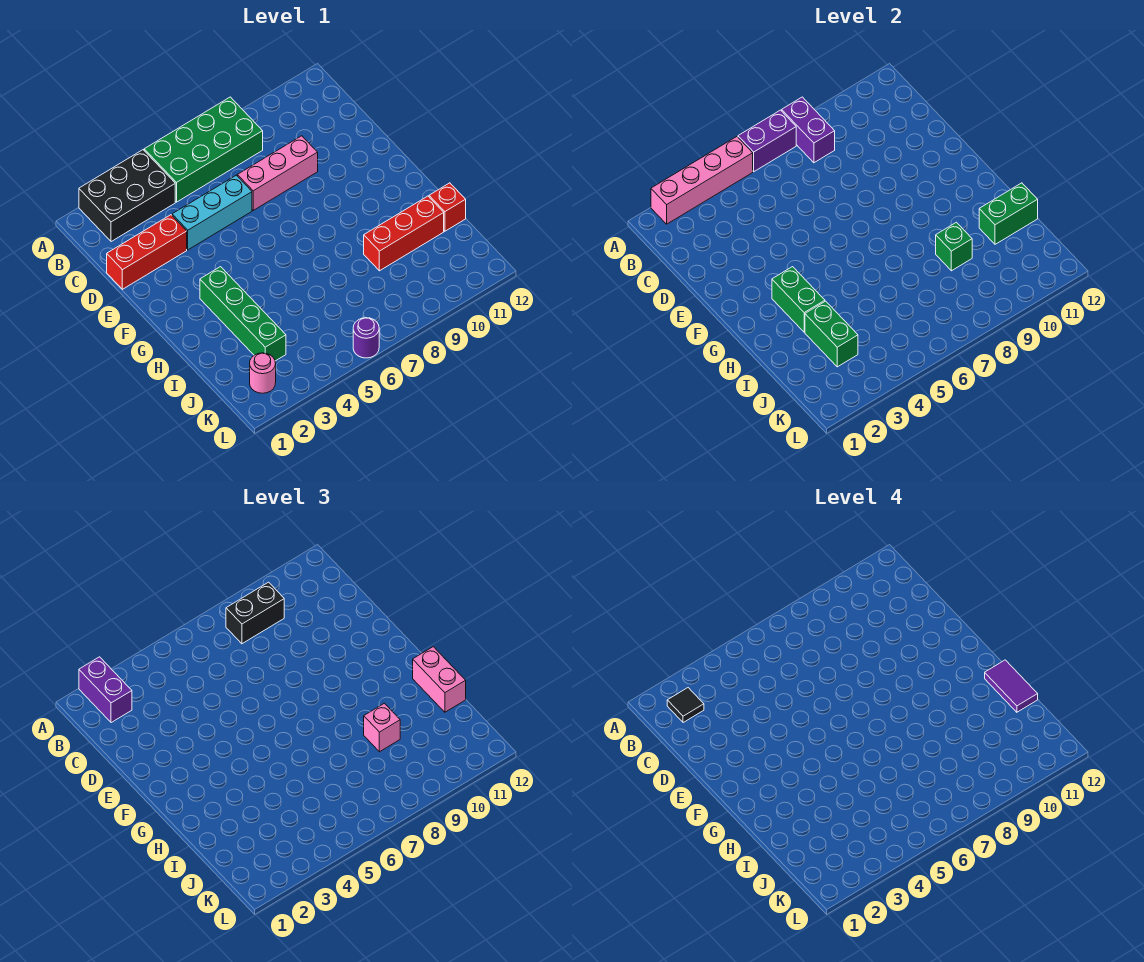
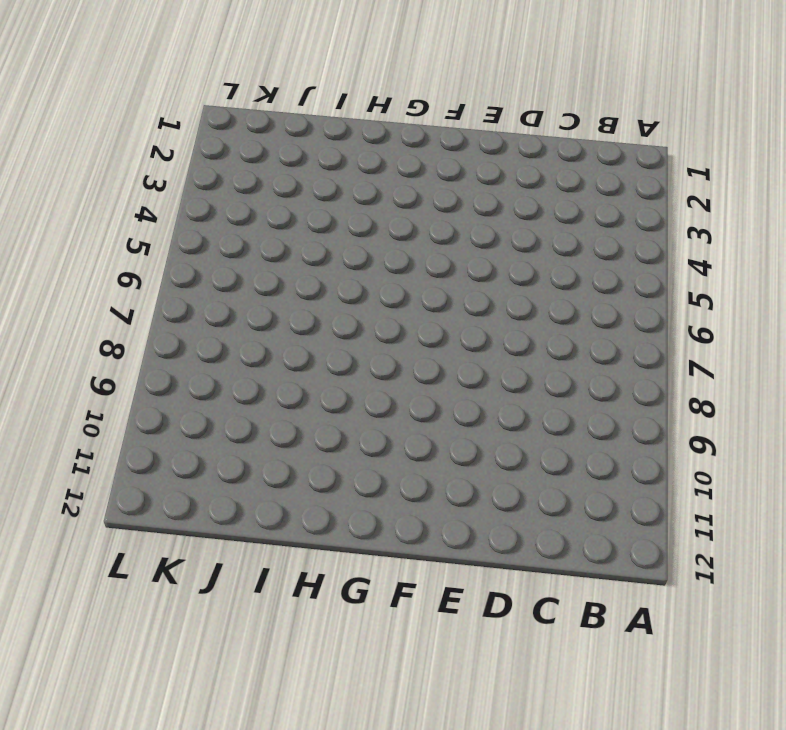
none -> black brick A2:B4 level 1
none -> green brick A5:B8 level 1
none -> red brick D1:D3 level 1

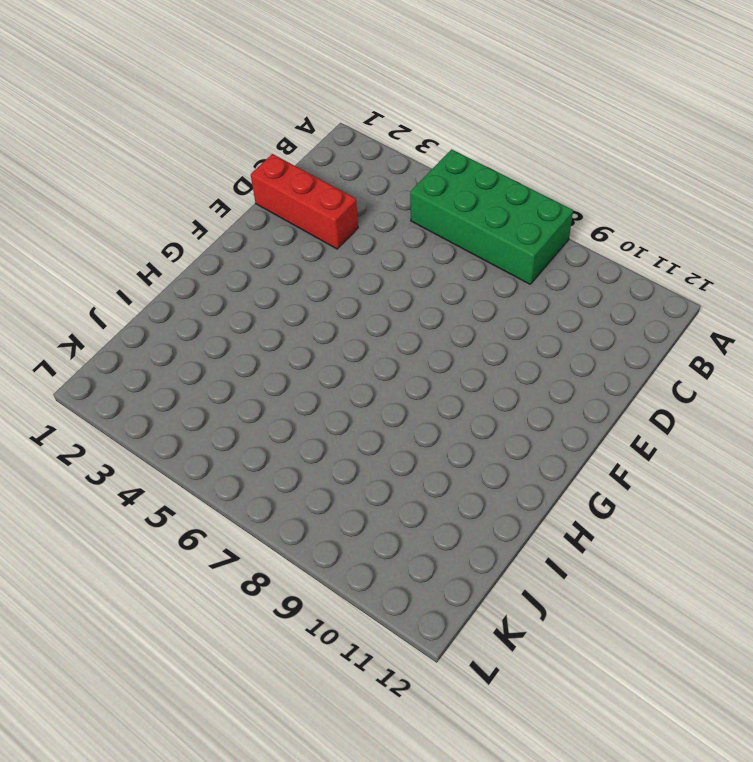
none -> black brick A2:B4 level 1
none -> cyan brick D4:D6 level 1
none -> pink brick D7:D9 level 1

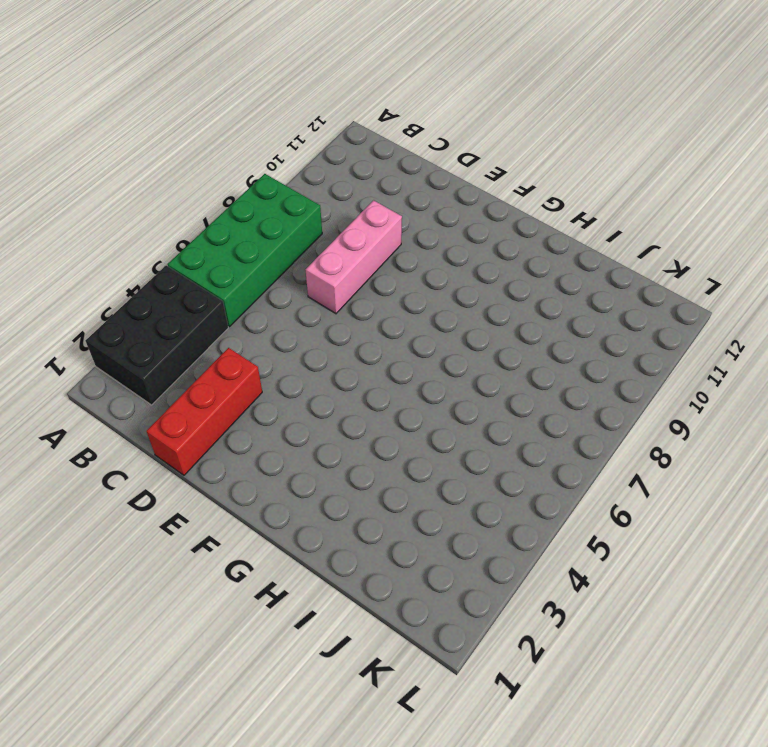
none -> cyan brick D4:D6 level 1
none -> green brick G3:J3 level 1
none -> red brick I9:I11 level 1

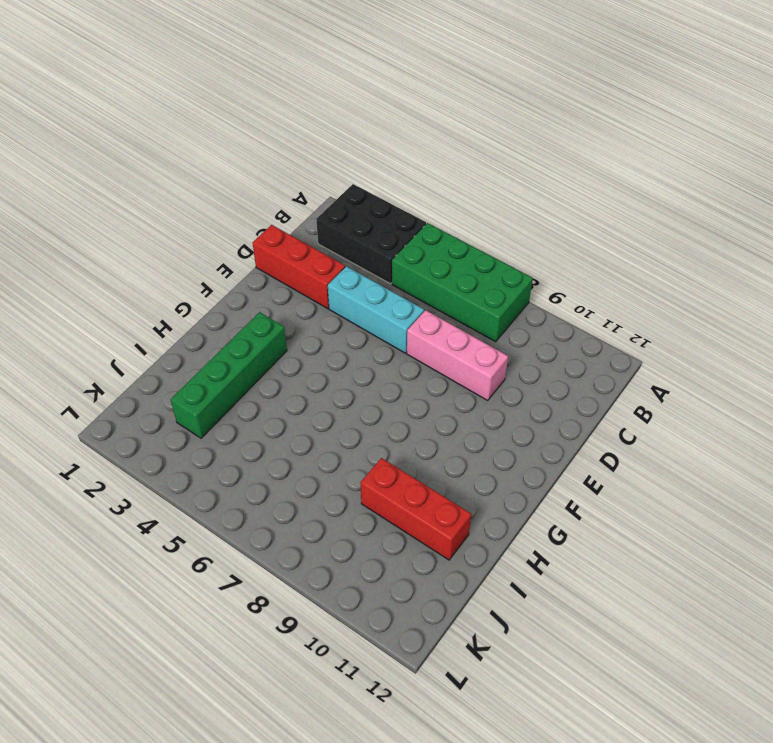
none -> red brick I12 level 1
none -> pink round brick K2 level 1
none -> purple round brick L6 level 1

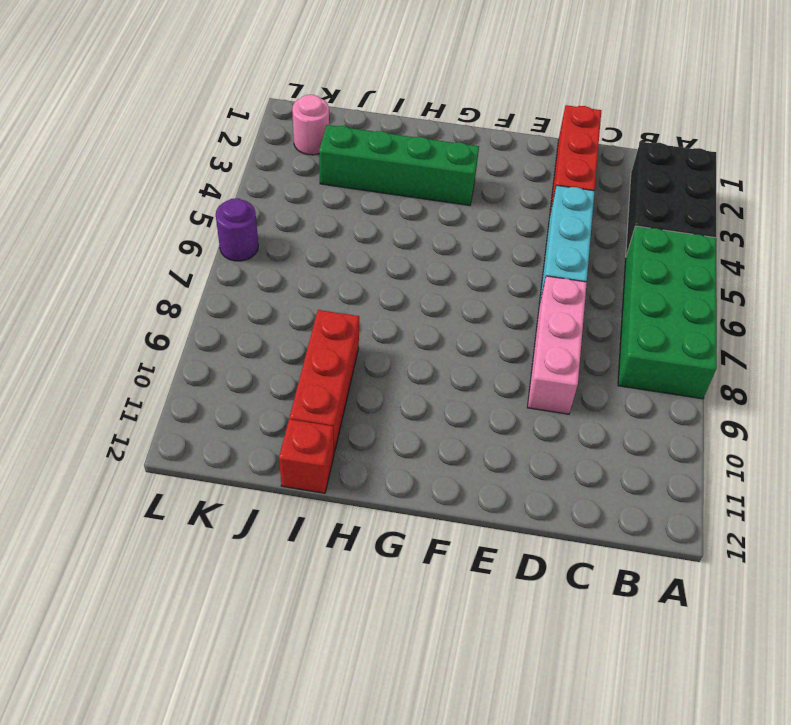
none -> pink brick A2:A5 level 2
none -> purple brick A6:A7 level 2
none -> purple brick A8:B8 level 2

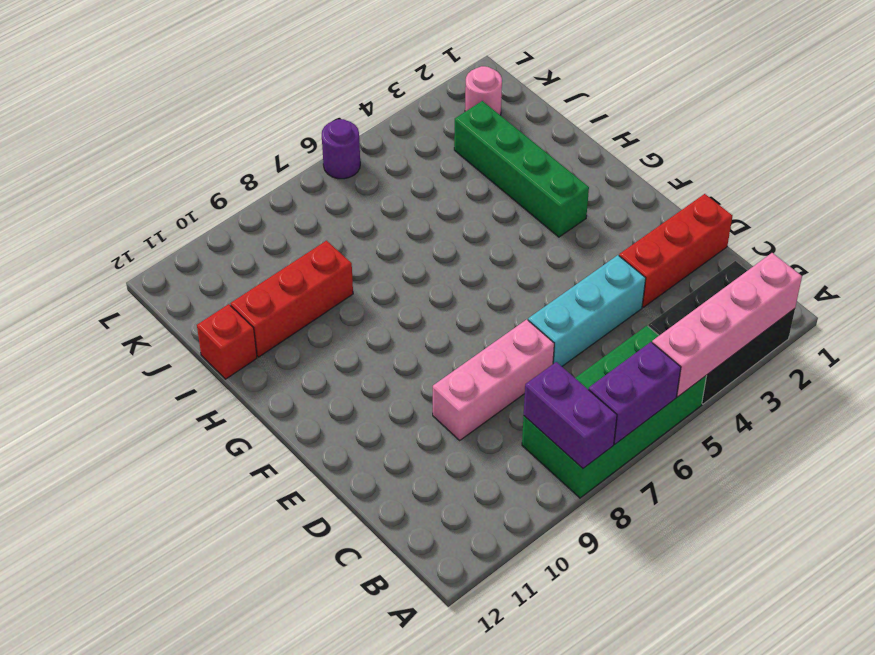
none -> green brick G3:H3 level 2
none -> green brick I3:J3 level 2
none -> green brick I9 level 2

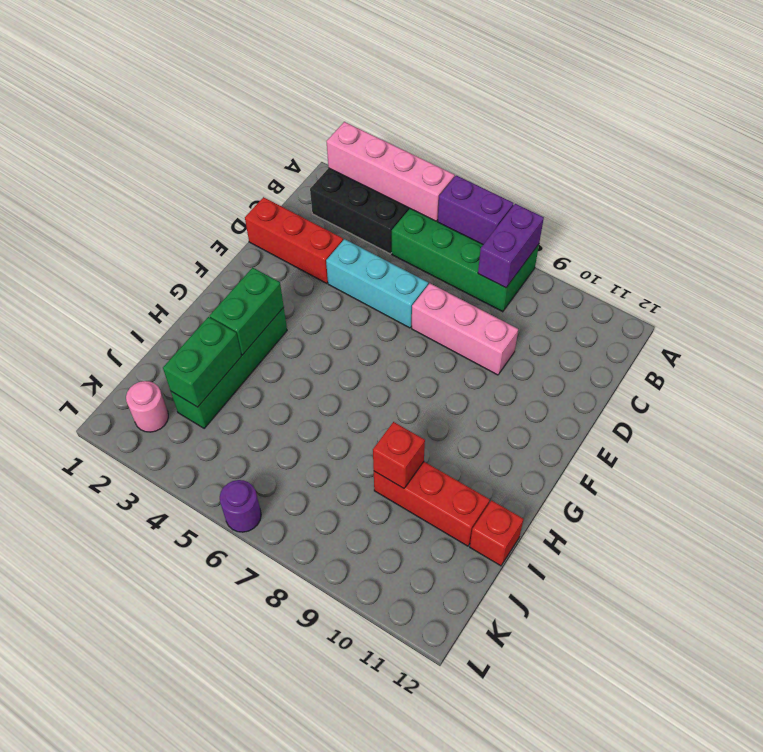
red brick I9 level 2 -> green brick I9 level 2
none -> green brick I11:I12 level 2
none -> purple brick A2:B2 level 3
none -> black brick B8:B9 level 3

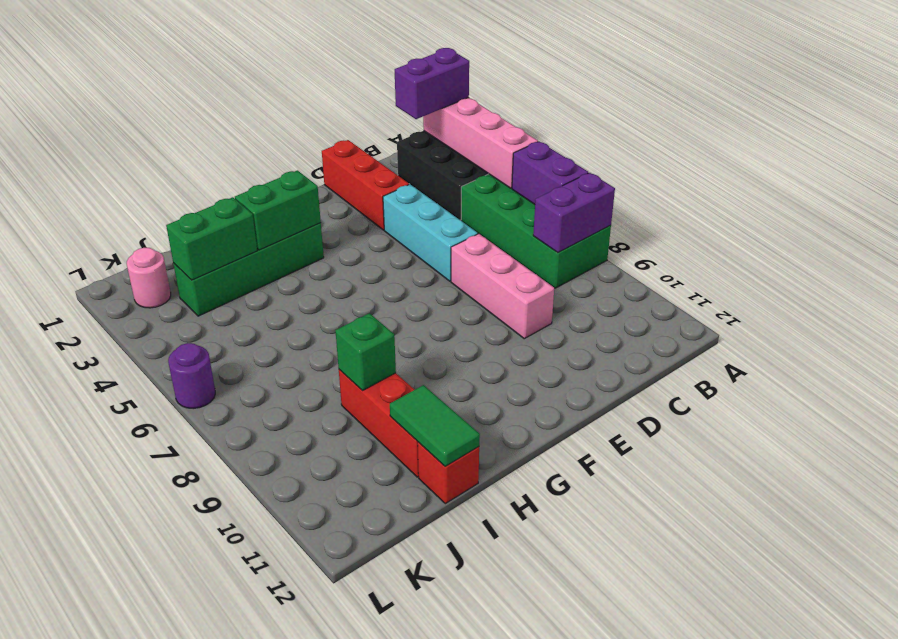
green tile I11:I12 level 2 -> green brick I11:I12 level 2
none -> black brick B8:B9 level 3
none -> pink brick H12:I12 level 3
none -> pink brick I9 level 3

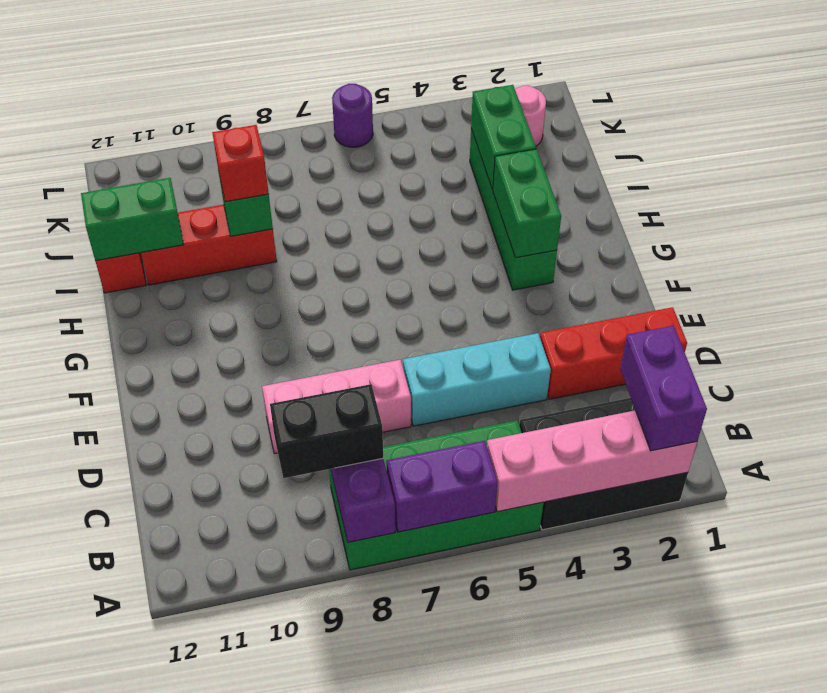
red brick I9 level 3 -> pink brick I9 level 3
none -> pink brick H12:I12 level 3
none -> black tile B2 level 4
none -> purple tile H12:I12 level 4

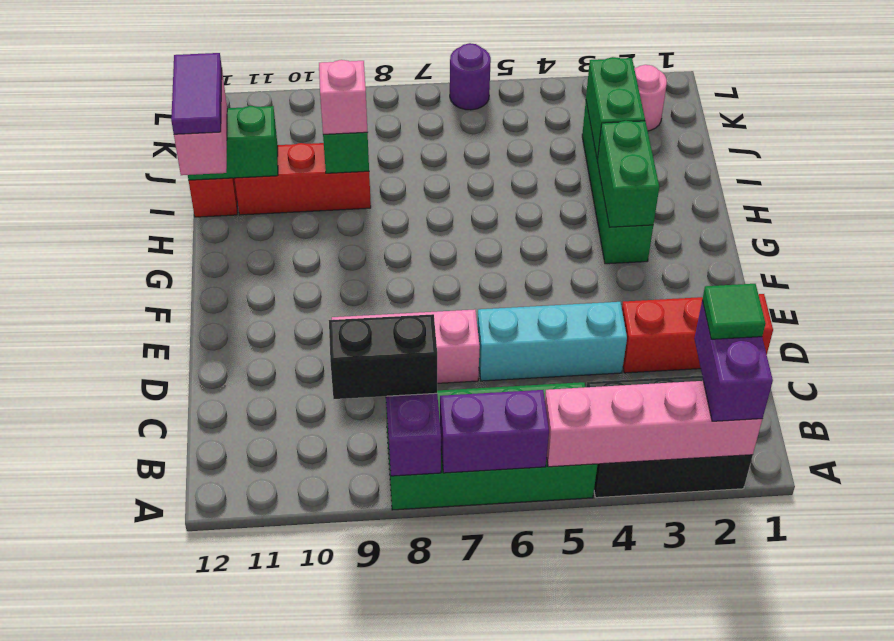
green tile B2 level 4 -> black tile B2 level 4

